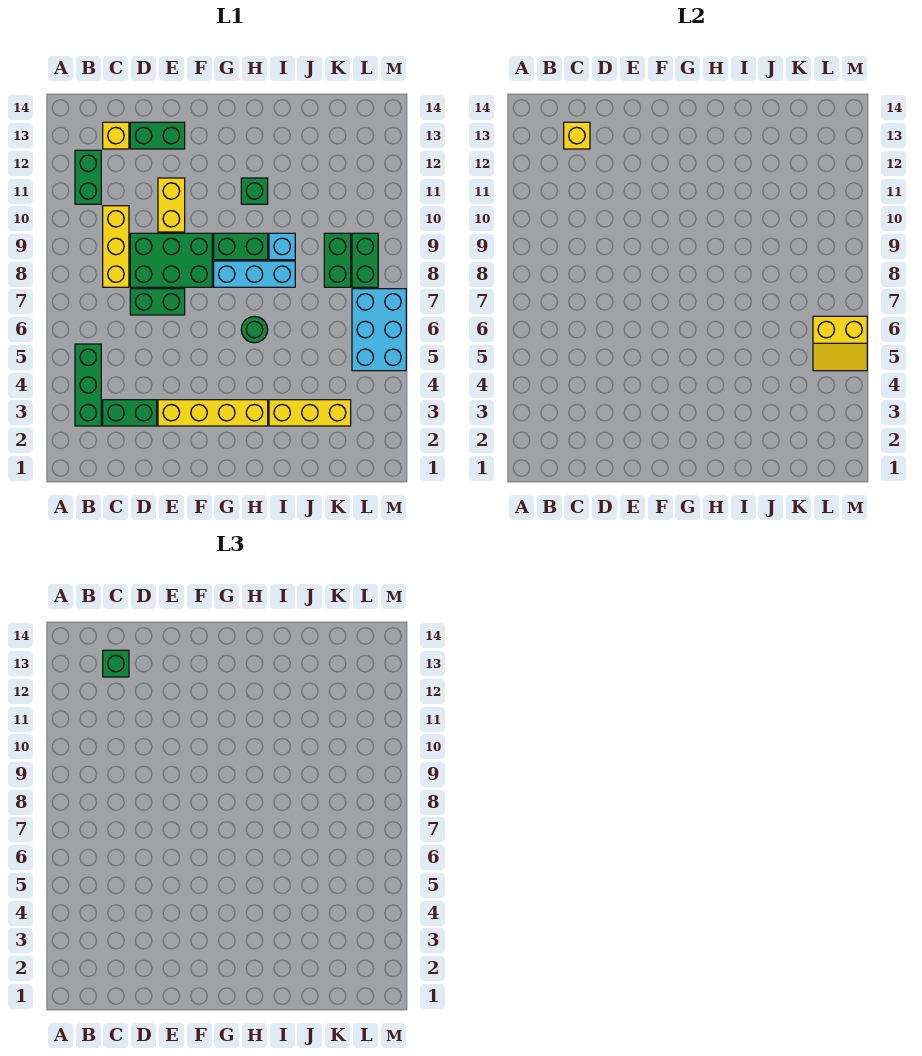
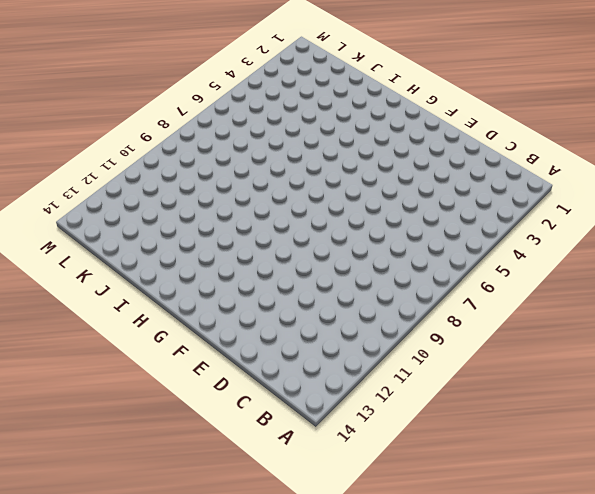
none -> green brick B3:B5 level 1
none -> green brick B11:B12 level 1
none -> green brick C3:D3 level 1

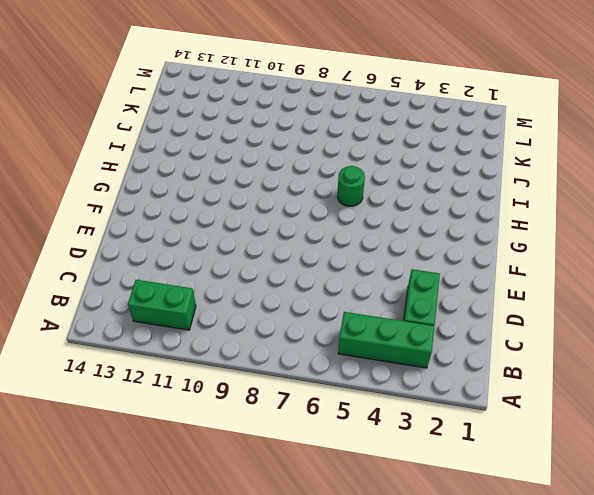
none -> yellow brick C8:C10 level 1
none -> yellow brick C13 level 1
none -> green brick D7:E7 level 1

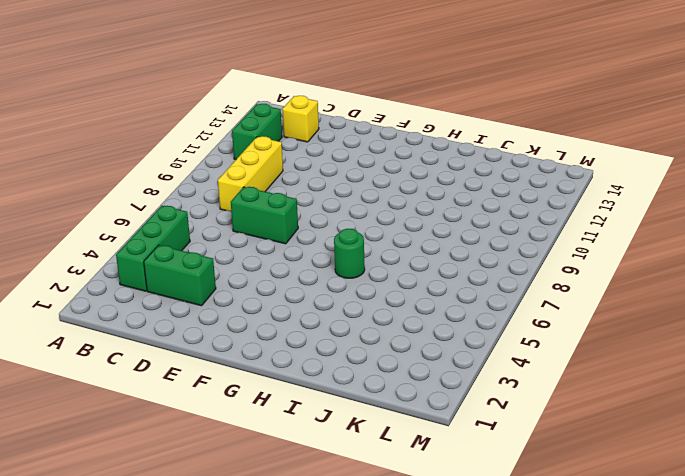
none -> green brick D8:F9 level 1
none -> green brick D13:E13 level 1
none -> yellow brick E3:H3 level 1

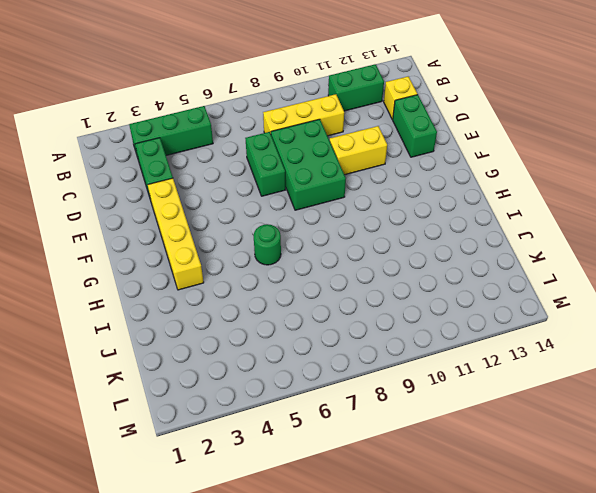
none -> cyan brick G8:I8 level 1
none -> green brick G9:H9 level 1
none -> green brick H11 level 1

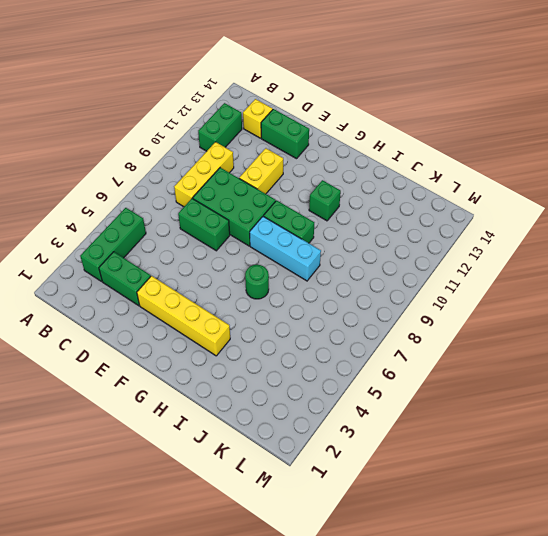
none -> yellow brick I3:K3 level 1
none -> cyan brick I9 level 1
none -> green brick K8:K9 level 1

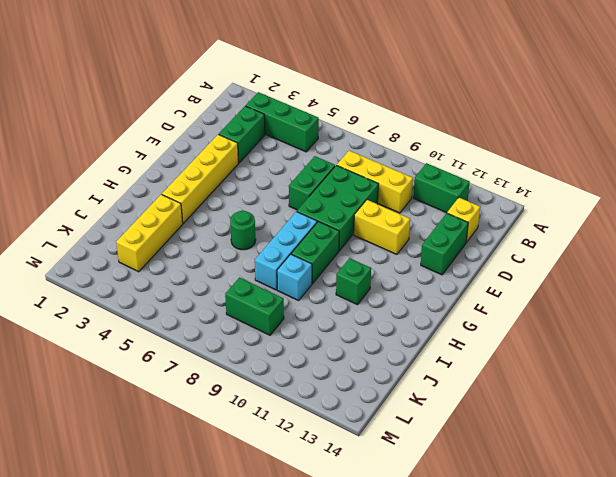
none -> cyan brick L5:M7 level 1
none -> green brick L8:L9 level 1
none -> yellow brick C13 level 2

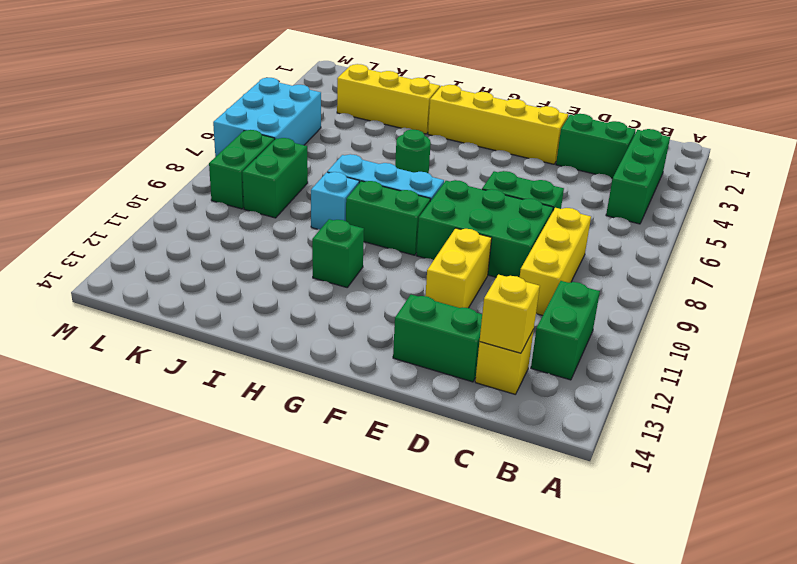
none -> yellow slope L5:M6 level 2 top 6
none -> green brick C13 level 3

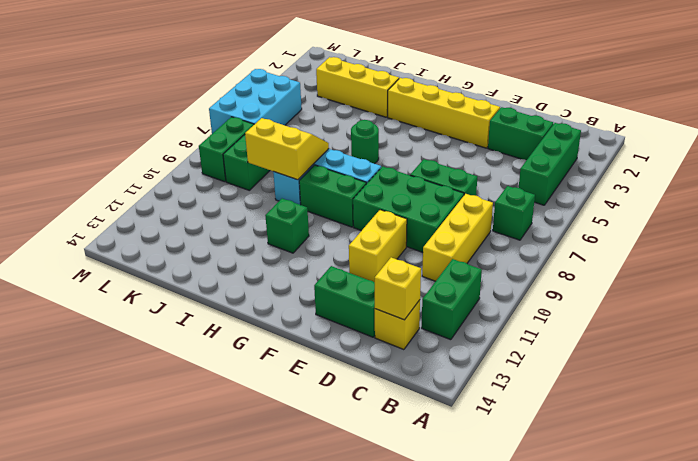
green brick B7 level 1 -> green brick C13 level 3
yellow slope I8:J9 level 2 top 9 -> yellow slope L5:M6 level 2 top 6

